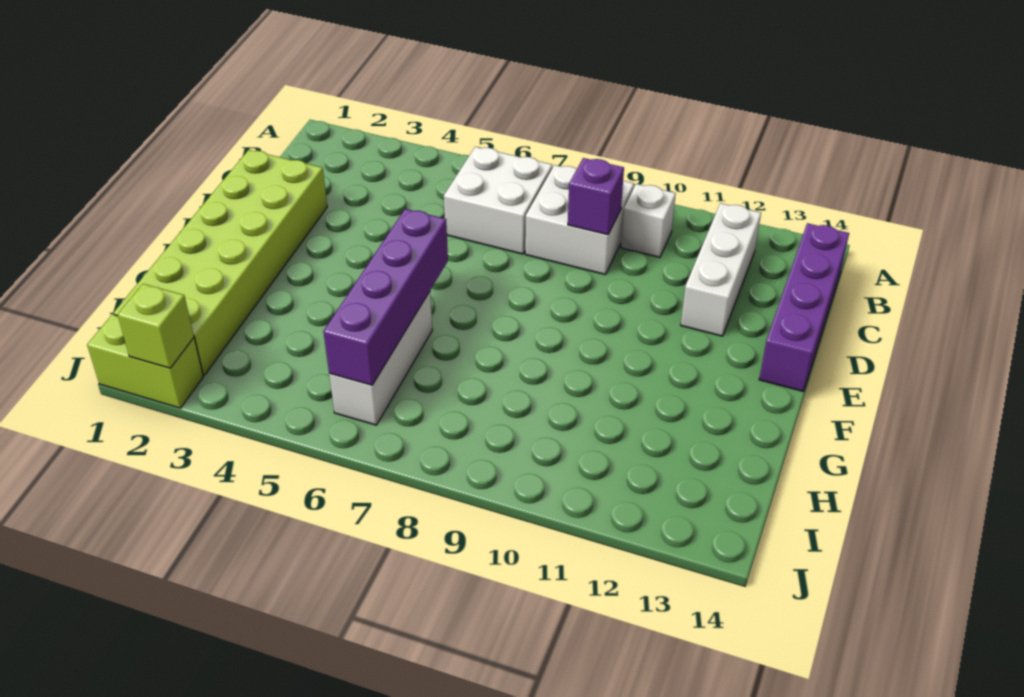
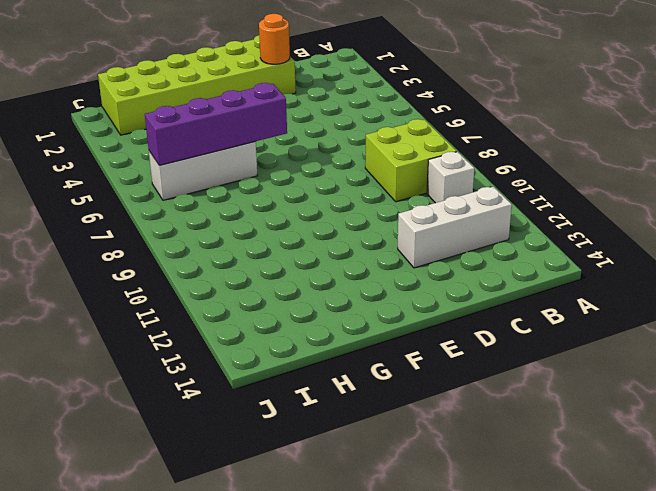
lime brick B8:C9 level 1 -> white brick B8:C9 level 1
orange round brick D2 level 2 -> none
none -> white brick B6:C7 level 1
none -> purple brick B14:E14 level 1

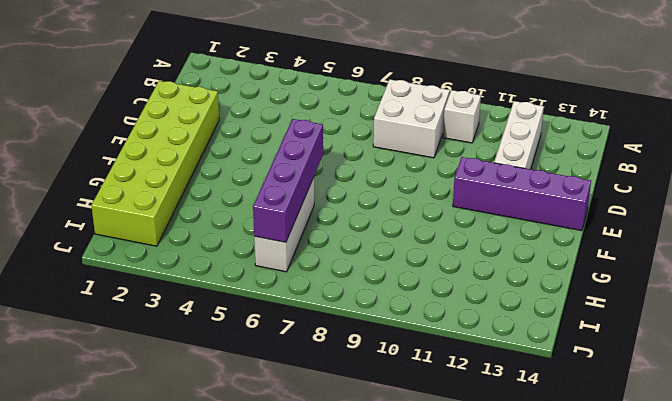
purple brick E11:E14 level 1 -> purple brick B14:E14 level 1
none -> white brick B6:C7 level 1
none -> lime brick J1:J2 level 1

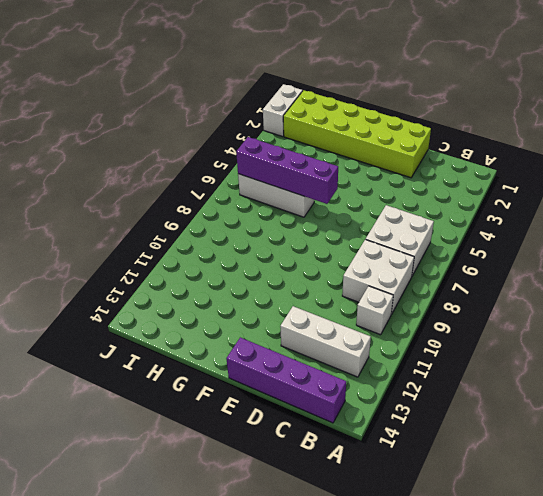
white brick J1:J2 level 1 -> lime brick J1:J2 level 1
none -> purple brick C9 level 2
none -> lime brick J2 level 2

